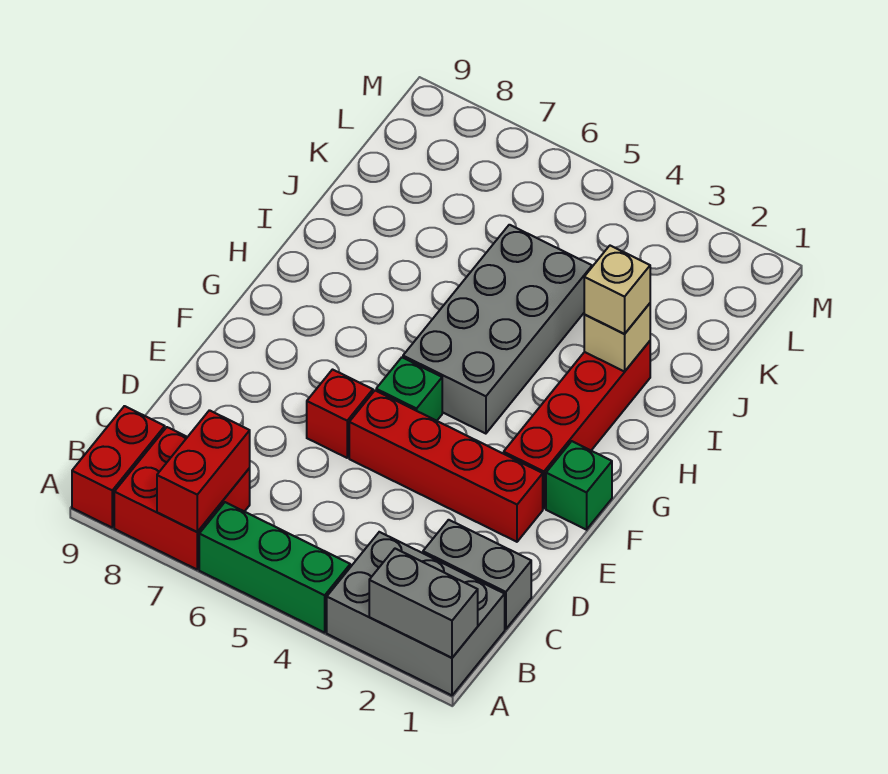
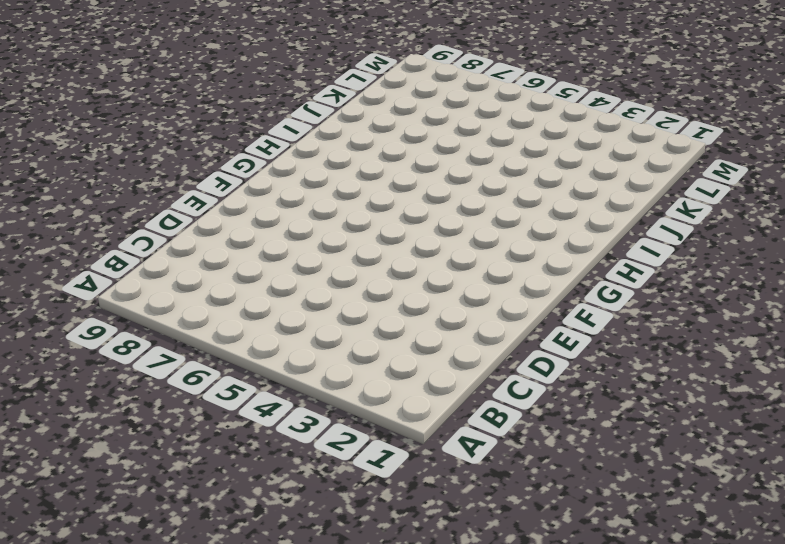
none -> grey brick A1:B3 level 1
none -> green brick A4:A6 level 1
none -> red brick A7:B8 level 1

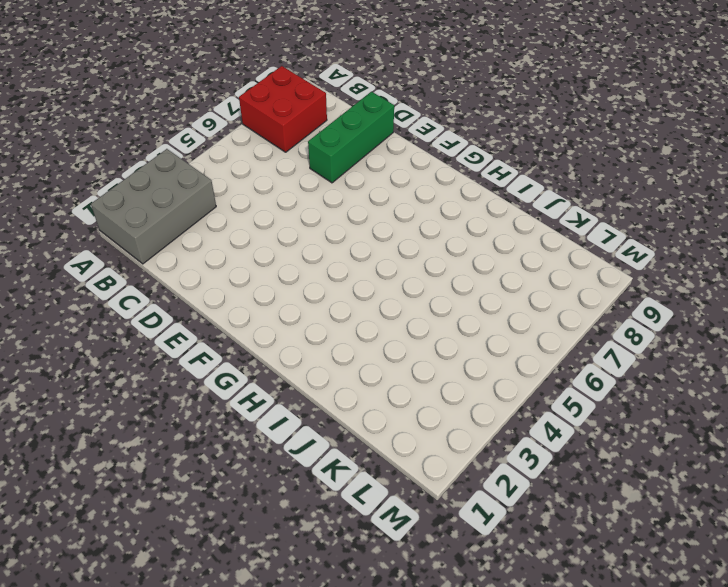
green brick D7:D9 level 1 -> green brick A4:A6 level 1
none -> red brick A9:B9 level 1
none -> grey brick C1:C2 level 1
none -> red brick E2:E5 level 1

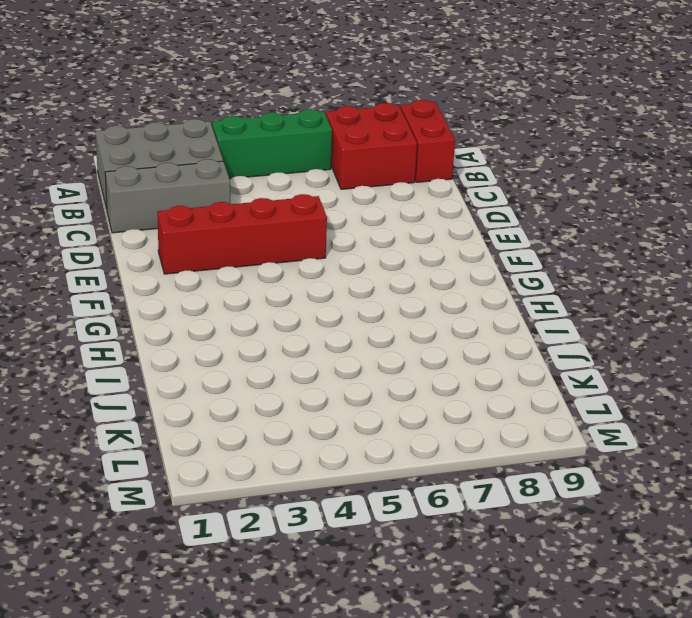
grey brick C1:C3 level 1 -> grey brick C1:C2 level 1
none -> red brick E6 level 1
none -> green brick F1 level 1
none -> red brick F2:I2 level 1

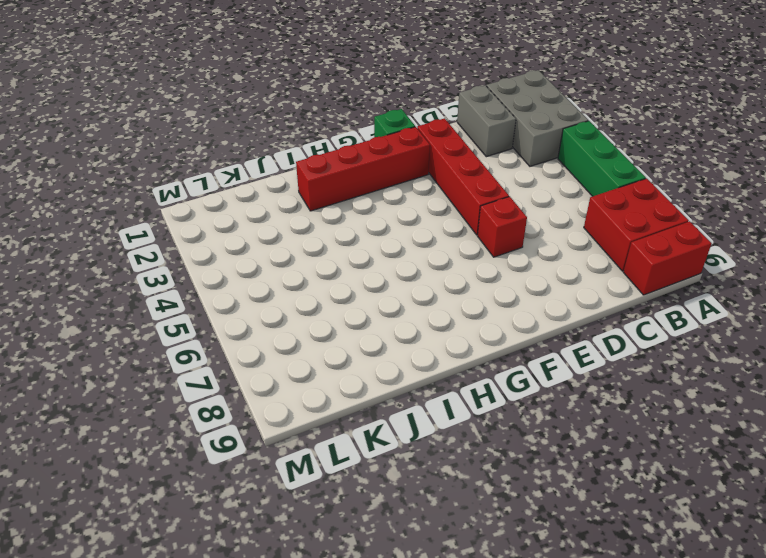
none -> green brick F5 level 1
none -> grey brick G4:J5 level 1
none -> grey brick A1:A2 level 2

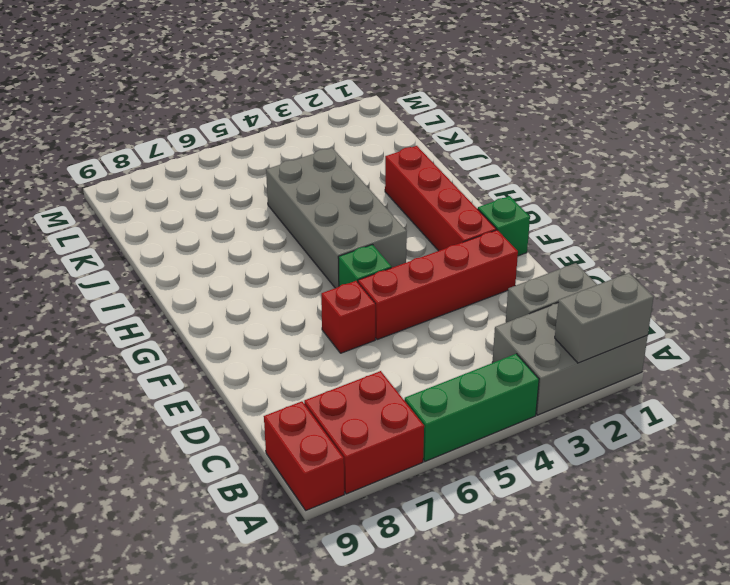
none -> red brick A7:B7 level 2
none -> tan brick I2 level 2
none -> tan brick I2 level 3

